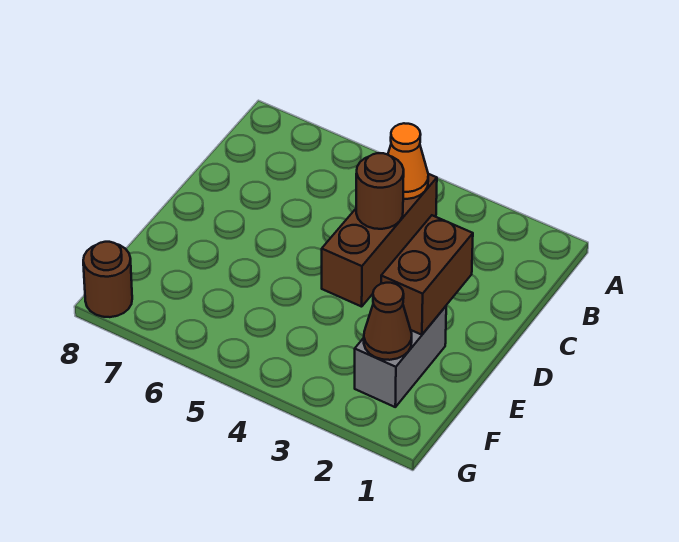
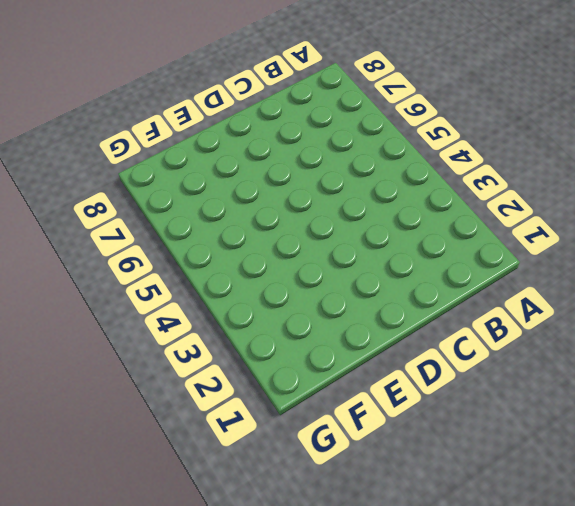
none -> brown brick B4:D4 level 1
none -> grey brick E2:F2 level 1

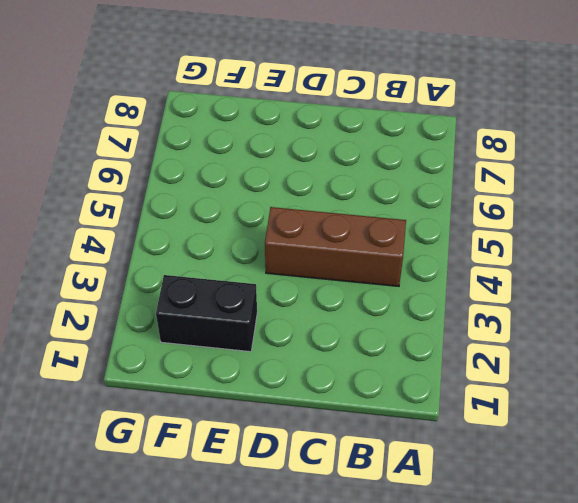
black brick E2:F2 level 1 -> grey brick E2:F2 level 1
none -> brown round brick G8 level 1
none -> orange cone B4 level 2

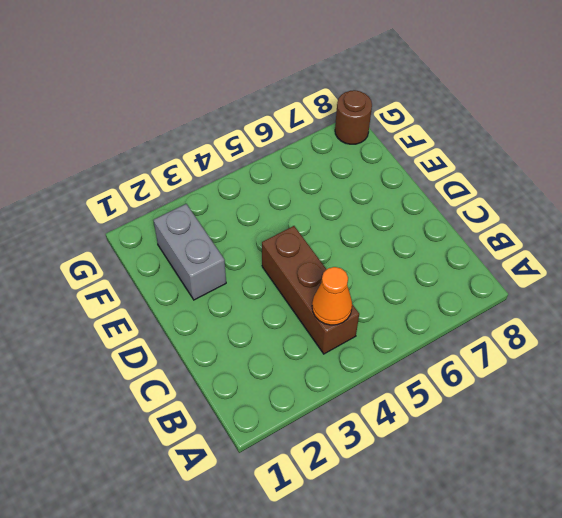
none -> brown round brick C4 level 2
none -> brown brick D2:E2 level 2

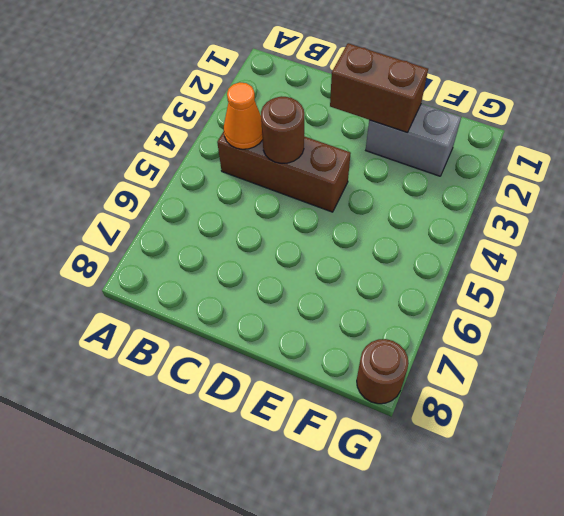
none -> brown cone F2 level 2

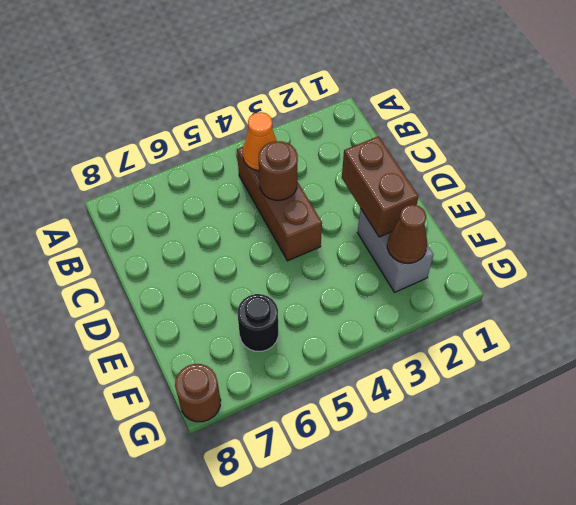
black round brick F6 level 1 -> none

